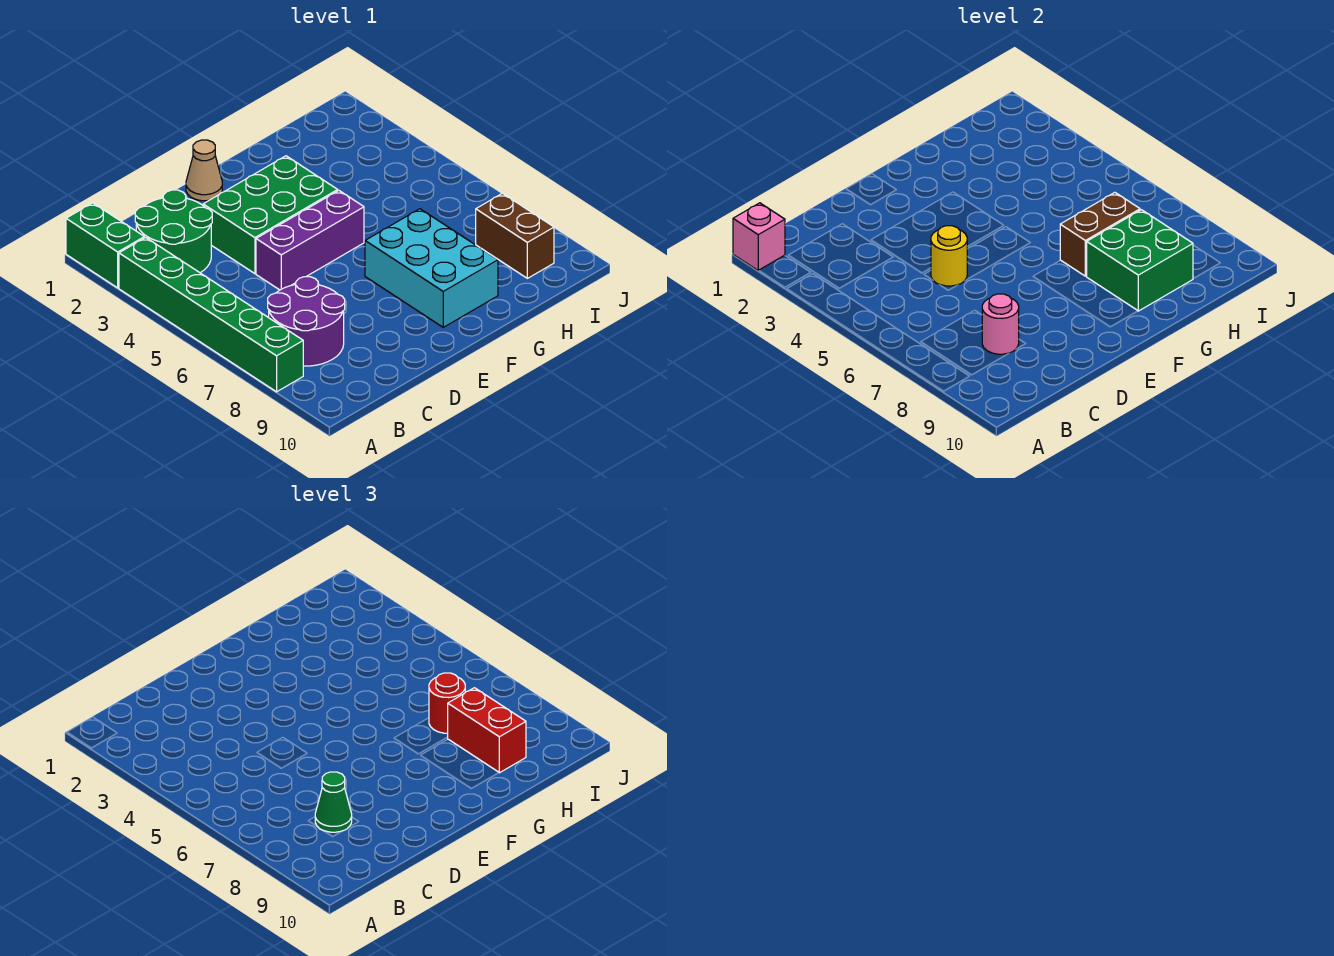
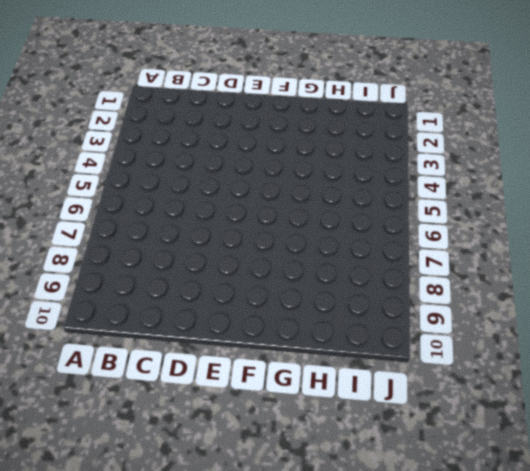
none -> green brick A1:A2 level 1
none -> green brick A3:A8 level 1
none -> green round brick B2:C3 level 1

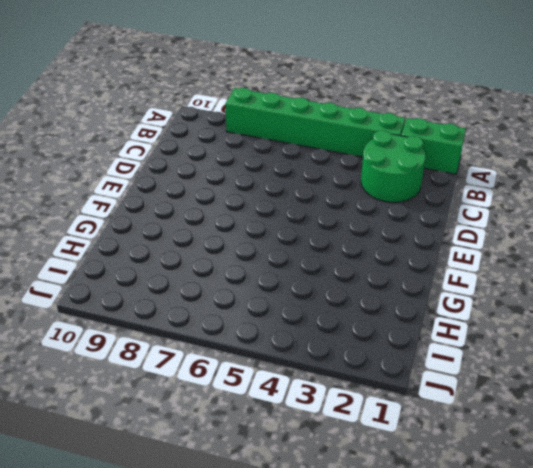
none -> purple round brick B7:C8 level 1
none -> green brick D3:F4 level 1
none -> purple brick D5:F5 level 1

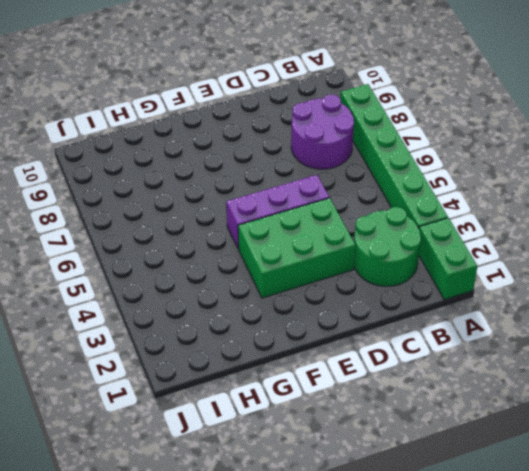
none -> tan cone E1 level 1
none -> cyan brick F7:G9 level 1
none -> brown brick I8:I9 level 1

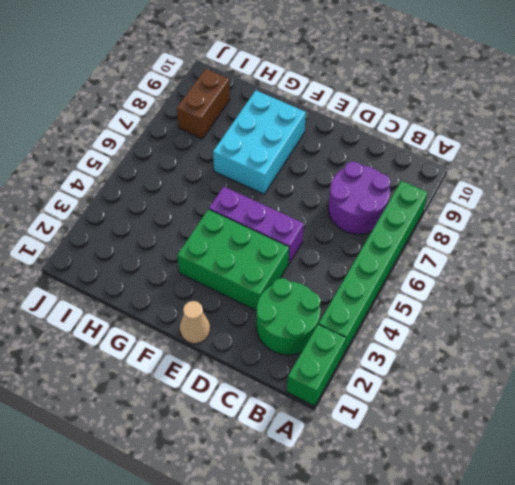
none -> pink brick A1 level 2
none -> pink round brick C8 level 2
none -> yellow round brick D5 level 2

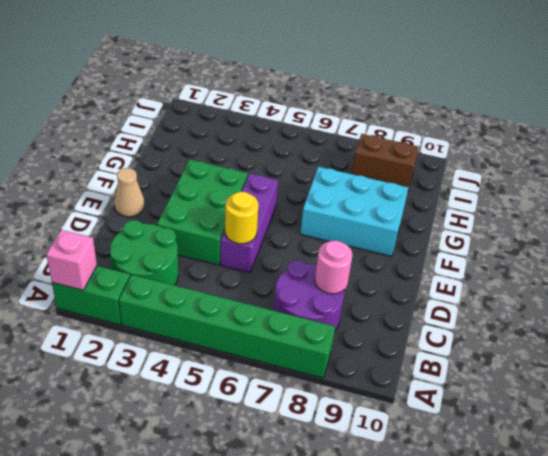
none -> brown brick G7:H7 level 2
none -> green brick G8:H9 level 2
none -> green cone C8 level 3

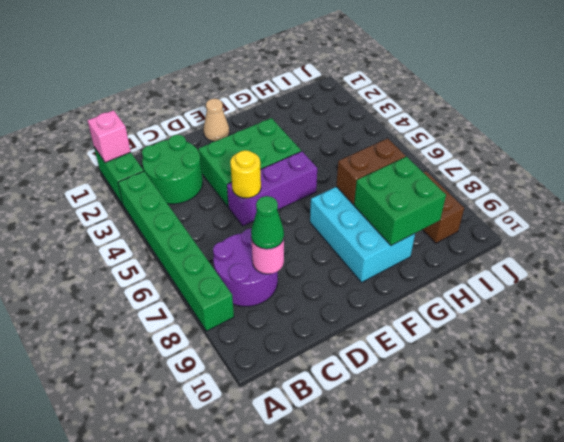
none -> red round brick H7 level 3
none -> red brick H8:H9 level 3

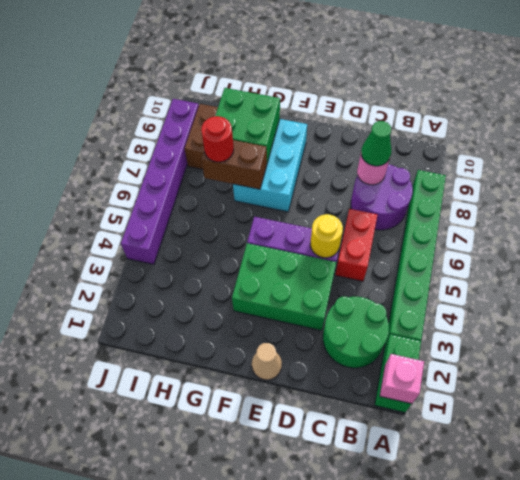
red brick C5:C6 level 1 -> red brick H8:H9 level 3
purple brick J4:J9 level 1 -> none

